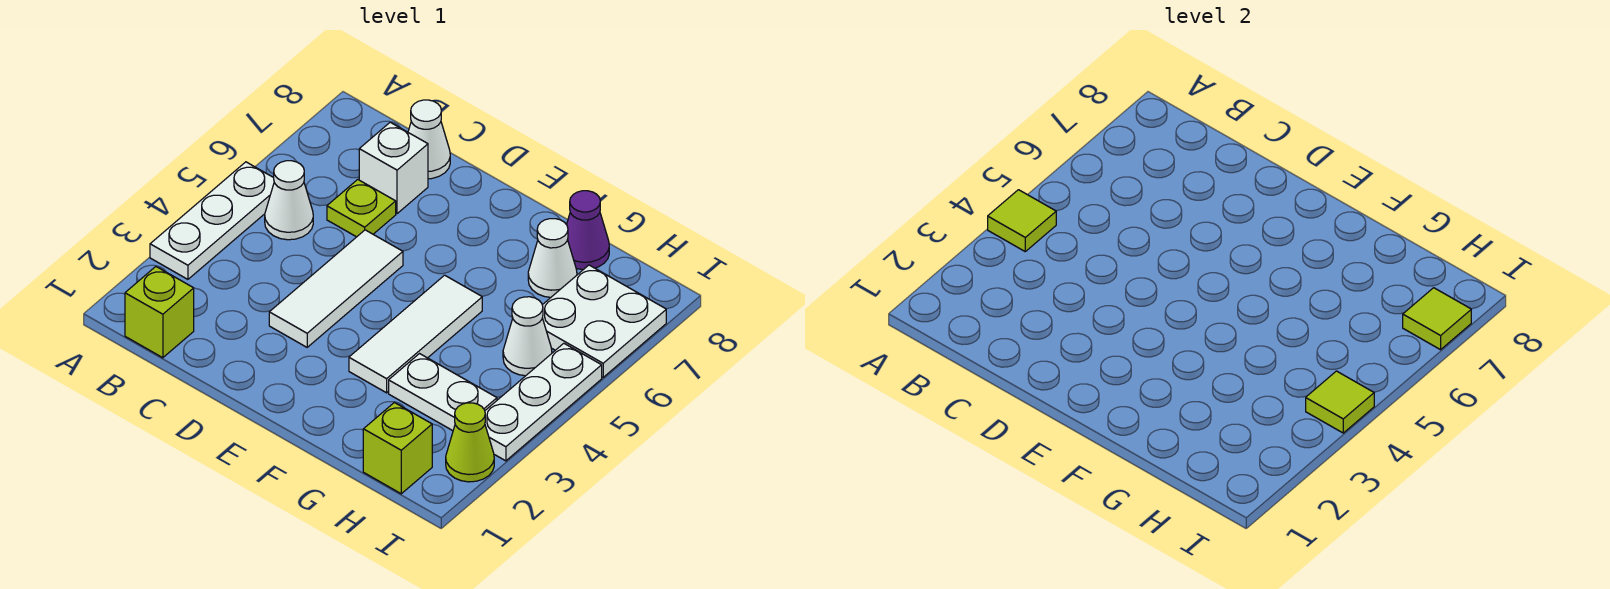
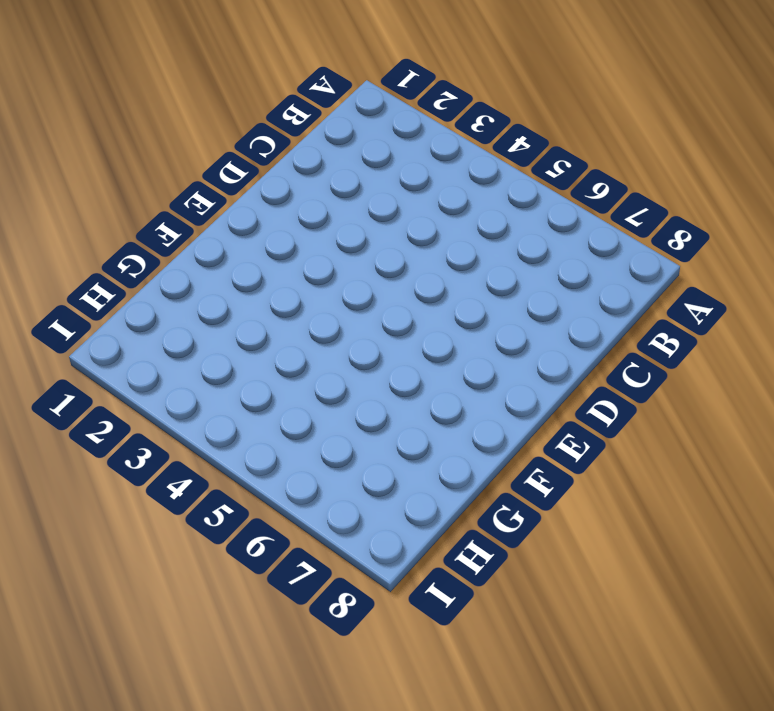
none -> white plate A3:A5 level 1
none -> lime brick B1 level 1
none -> white cone B5 level 1

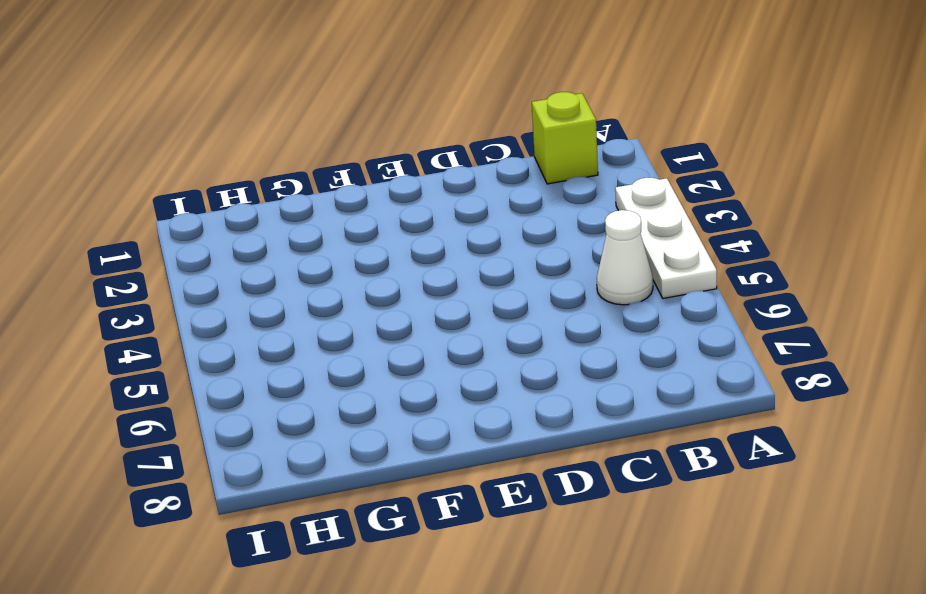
none -> lime plate C6 level 1
none -> white brick C7 level 1
none -> white cone C8 level 1

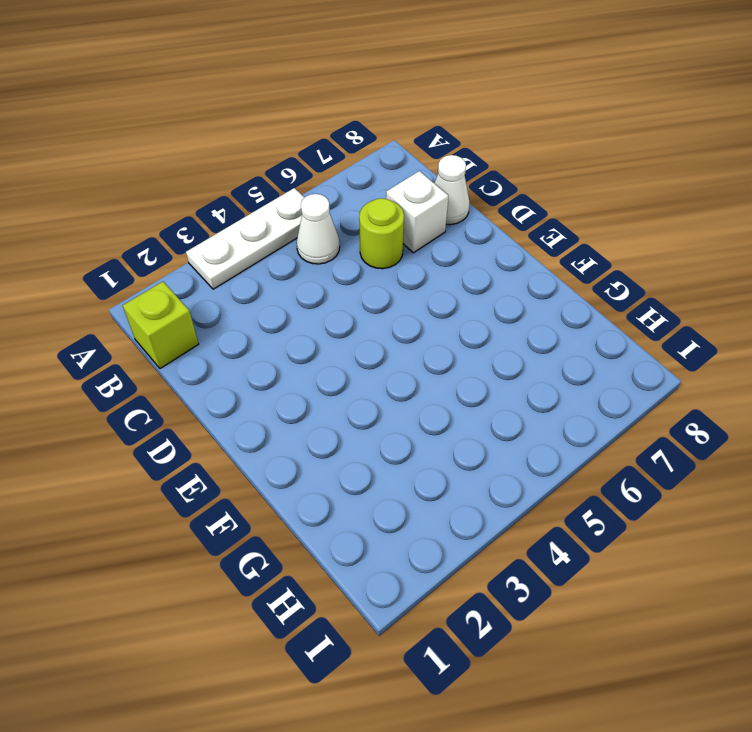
lime round brick C6 level 1 -> lime plate C6 level 1
none -> white tile D3:D5 level 1
none -> white tile F3:F5 level 1
none -> white plate G3:H3 level 1

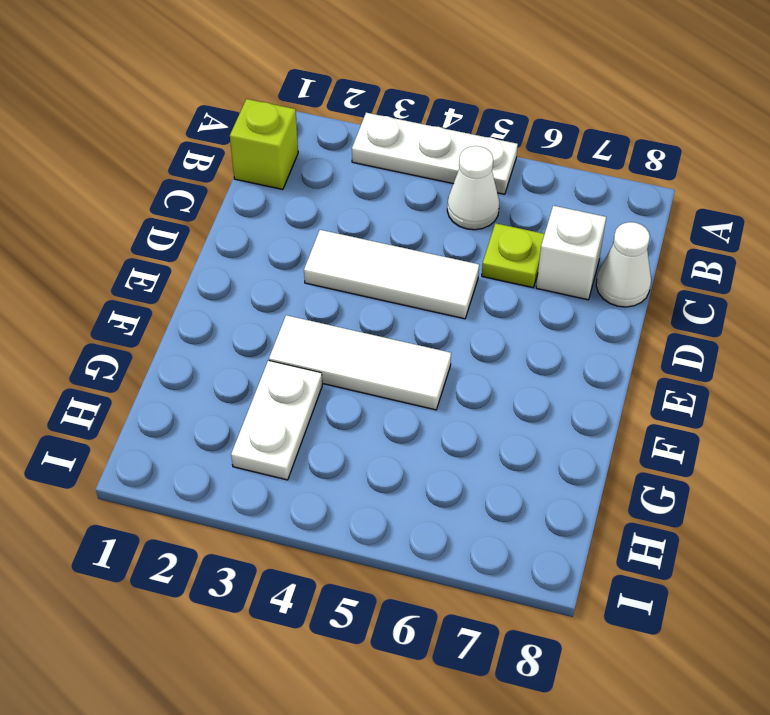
none -> white cone G7 level 1
none -> purple cone G8 level 1
none -> lime brick H1 level 1

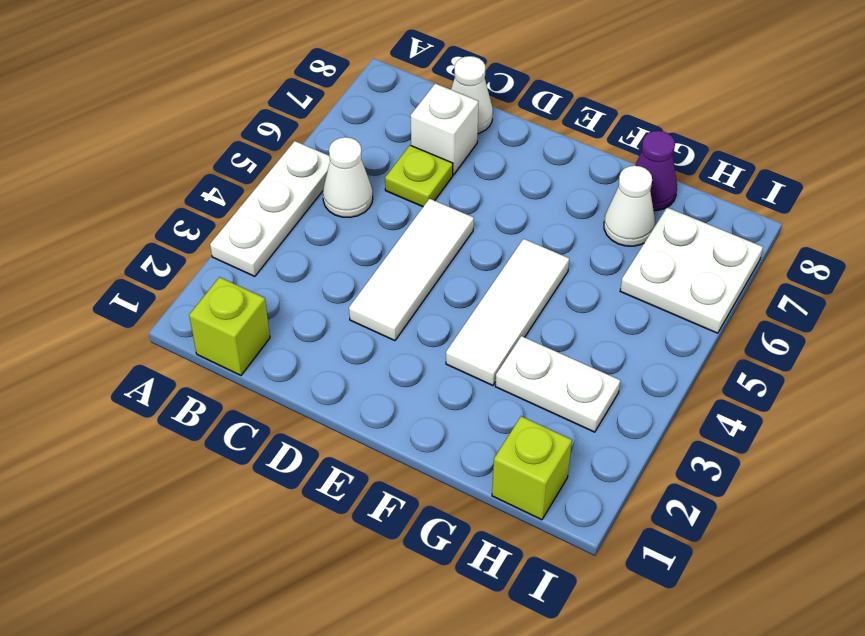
none -> white cone H5 level 1
none -> lime cone I2 level 1
none -> white plate I3:I5 level 1

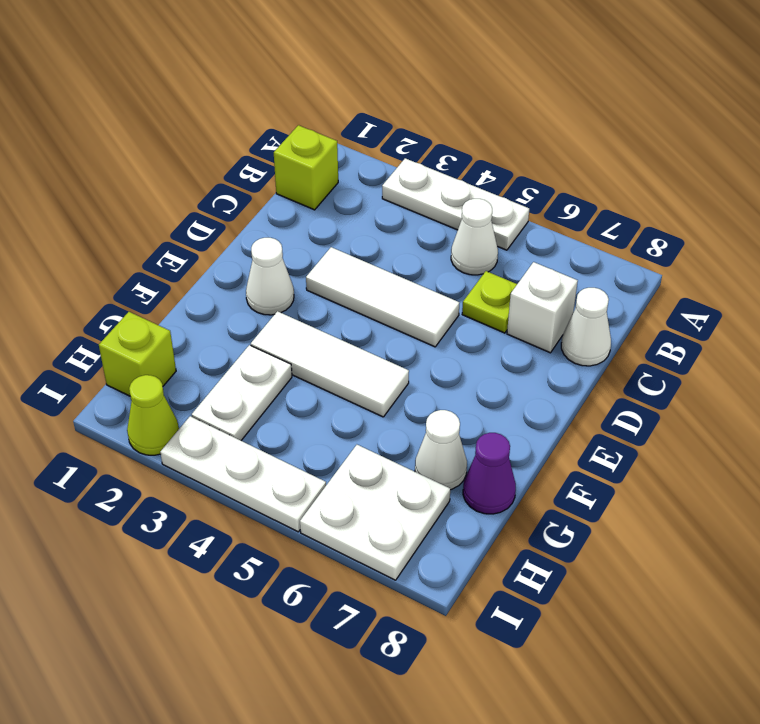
white cone E2 level 1 -> white cone H5 level 1
none -> lime tile A4 level 2
none -> lime tile I4 level 2
none -> lime tile I7 level 2

